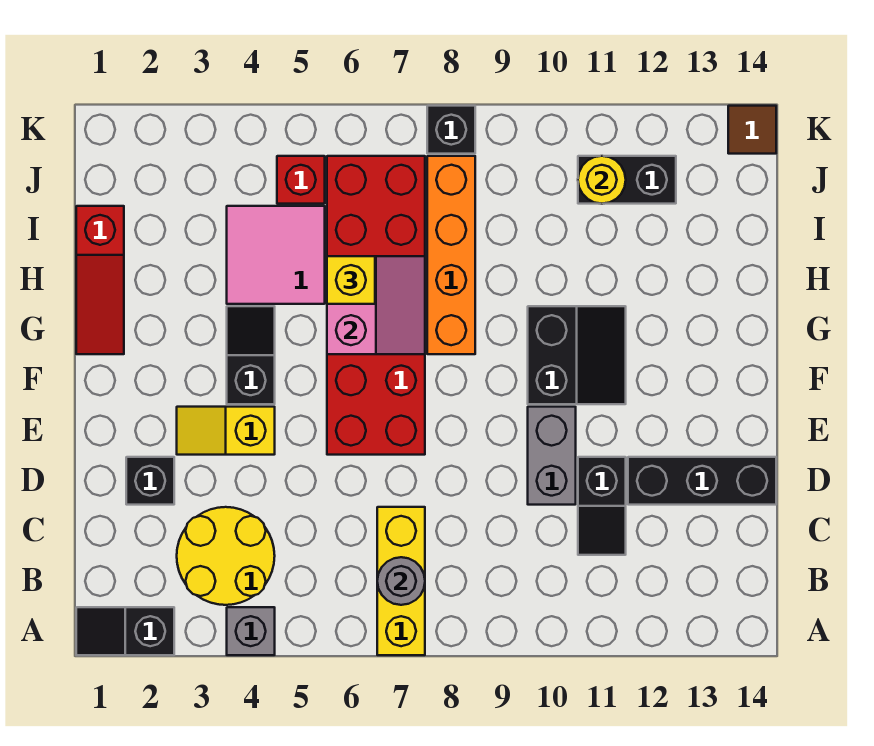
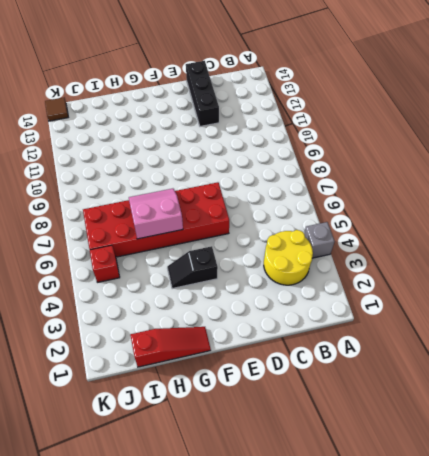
none -> black slope A1:A2 level 1 top 2
none -> yellow brick A7:C7 level 1
none -> black slope C11:D11 level 1 top D

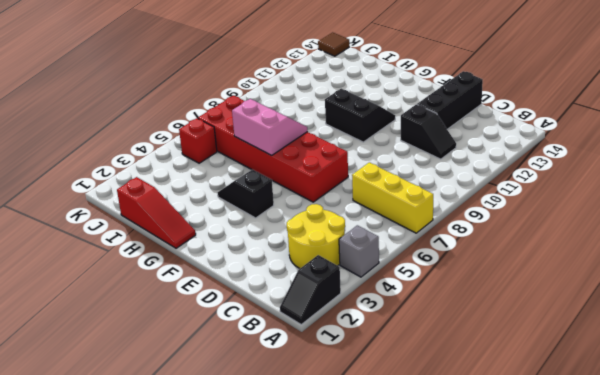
none -> black brick D2 level 1
none -> grey brick D10:E10 level 1
none -> yellow slope E3:E4 level 1 top 4

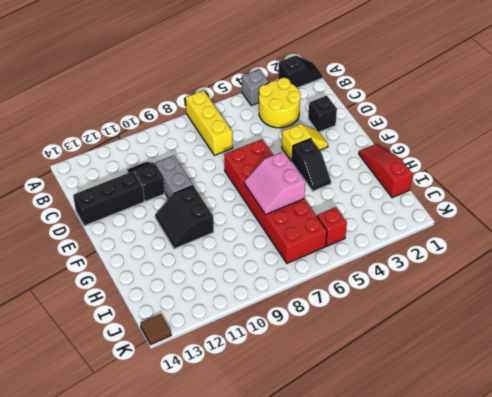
none -> orange brick G8:J8 level 1
none -> pink tile H4:I5 level 1
none -> black brick J11:J12 level 1

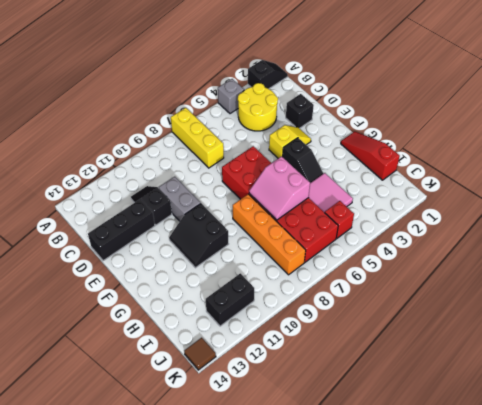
none -> black brick K8 level 1
none -> grey round brick B7 level 2
none -> yellow round brick J11 level 2

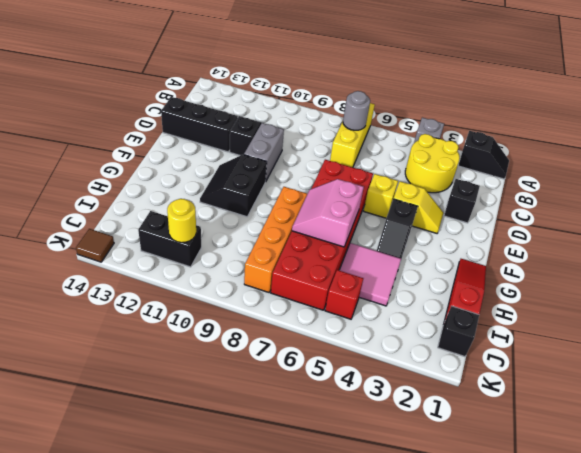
yellow brick E5 level 1 -> yellow brick H6 level 3
black brick J1 level 1 -> black brick K8 level 1

